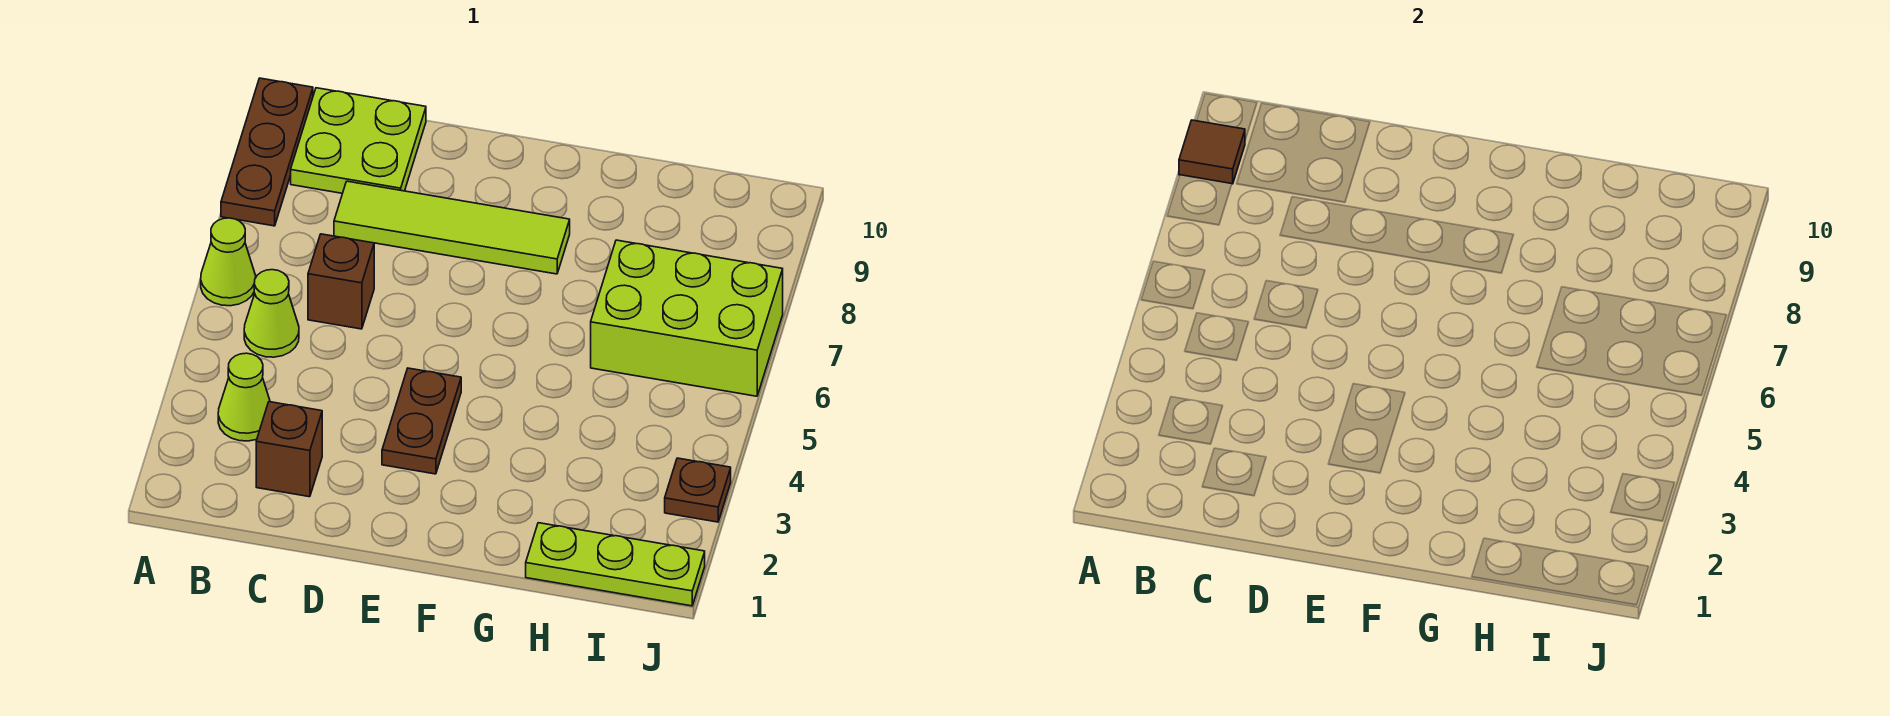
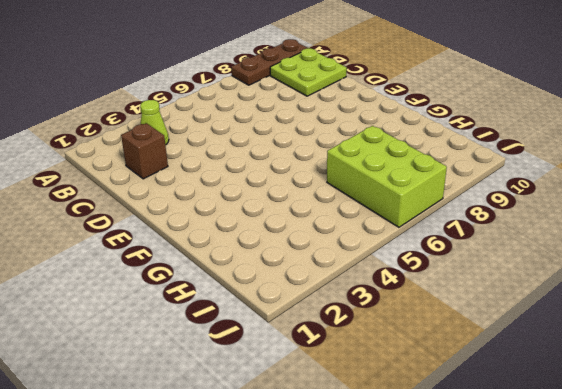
none -> lime cone A6 level 1
none -> lime cone B5 level 1
none -> brown brick C6 level 1

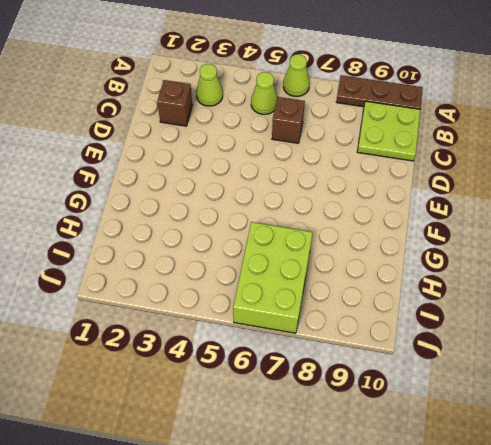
none -> lime tile C8:F8 level 1
none -> brown plate E3:E4 level 1
none -> lime plate H1:J1 level 1

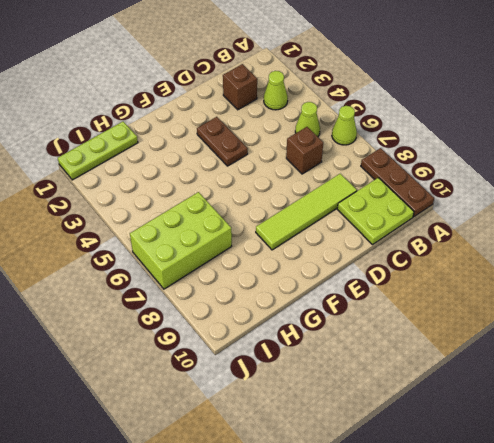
none -> brown plate J3 level 1
none -> brown tile A9 level 2

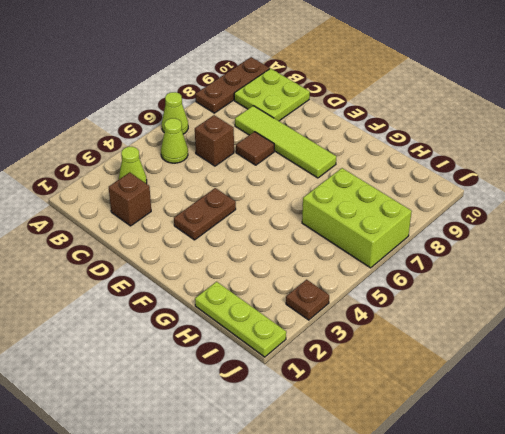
brown tile D7 level 1 -> brown tile A9 level 2

